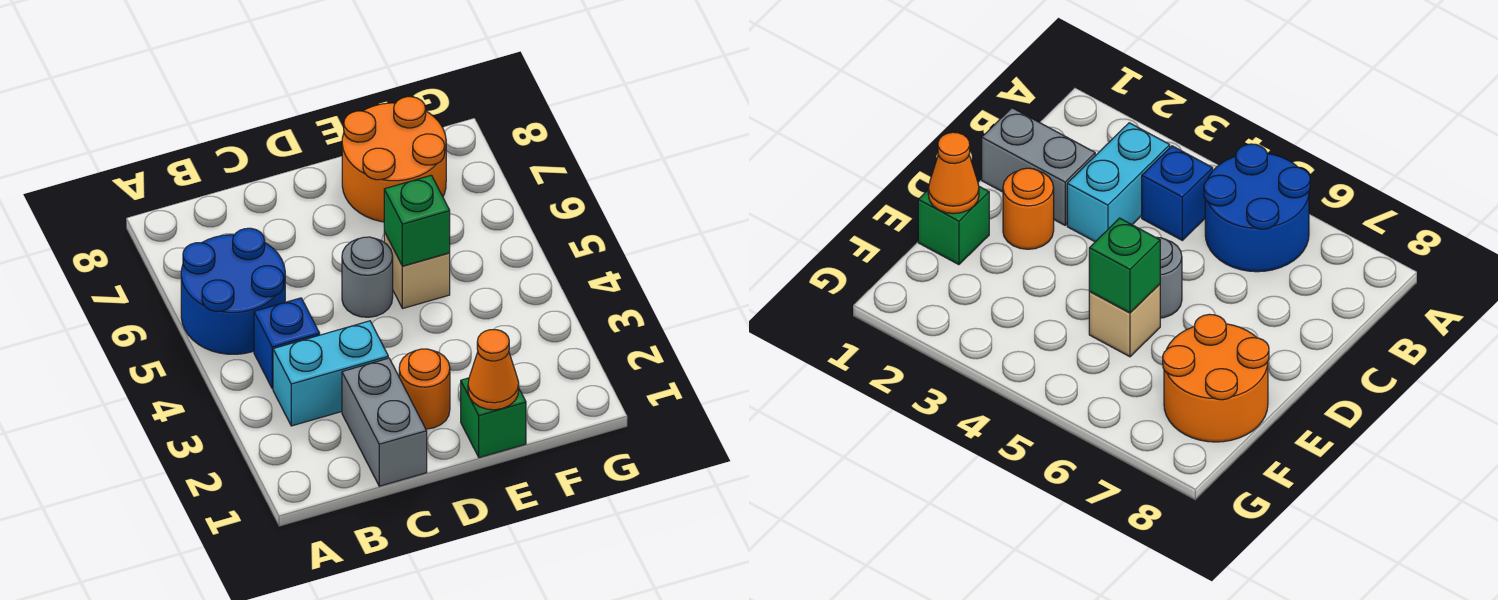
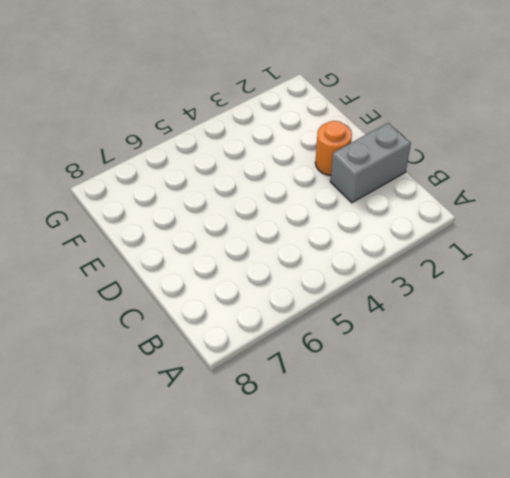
none -> blue round brick A5:B6 level 1
none -> cyan brick B3:C3 level 1

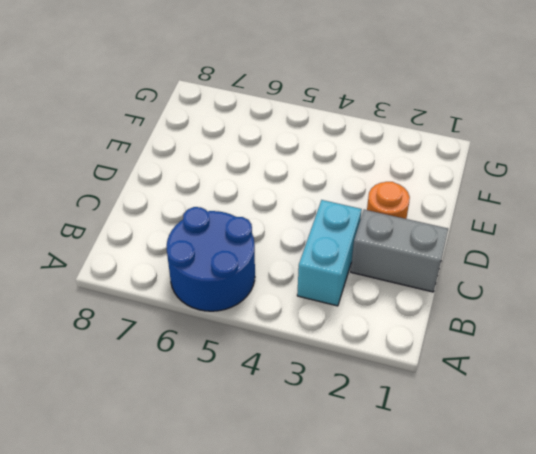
none -> blue brick B4 level 1
none -> grey round brick D5 level 1

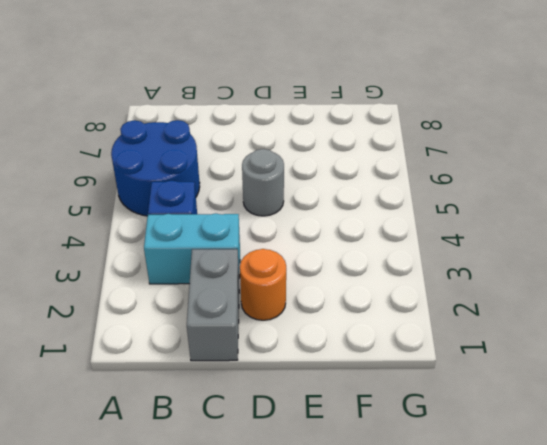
none -> green brick E1 level 1
none -> tan brick E5 level 1

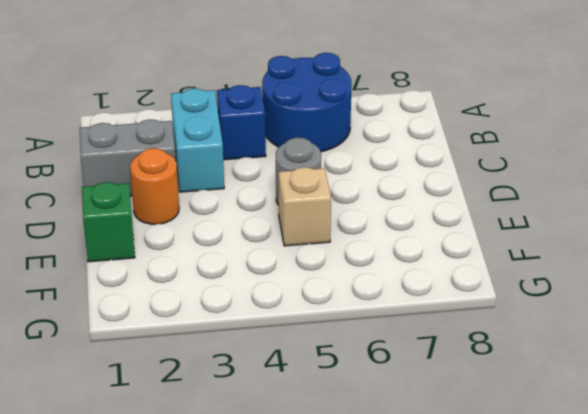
none -> orange round brick E7:F8 level 1
none -> orange cone E1 level 2

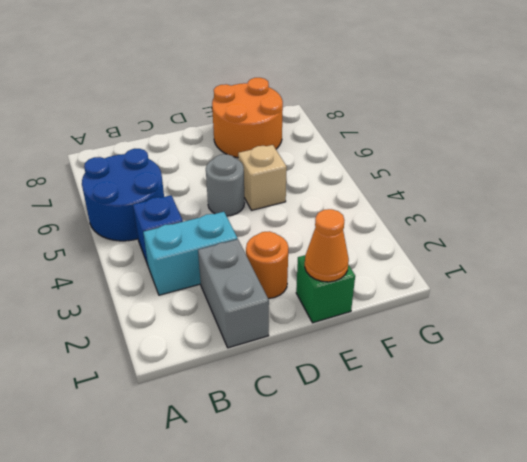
none -> green brick E5 level 2

